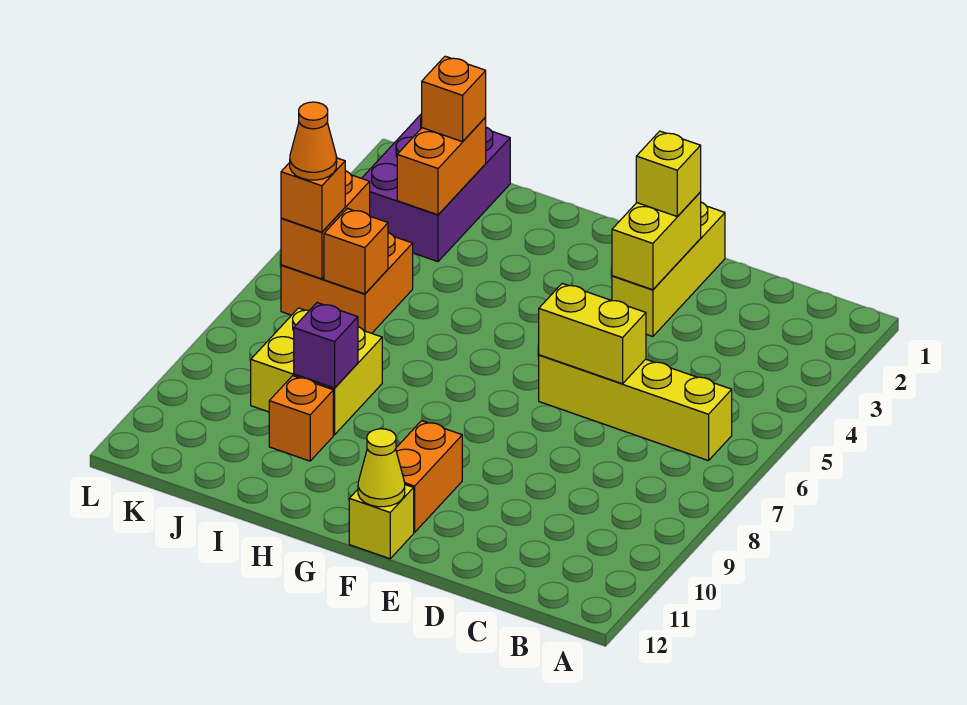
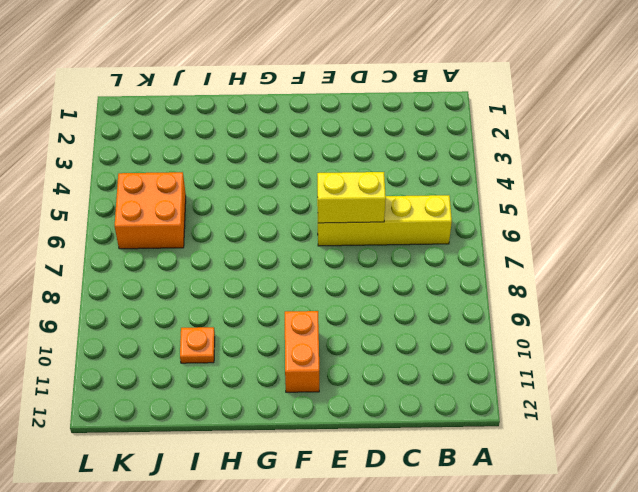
orange plate I10 level 1 -> orange brick I10 level 1
none -> yellow brick E1:E3 level 1
none -> yellow brick F12 level 1
none -> yellow brick I8:J9 level 1

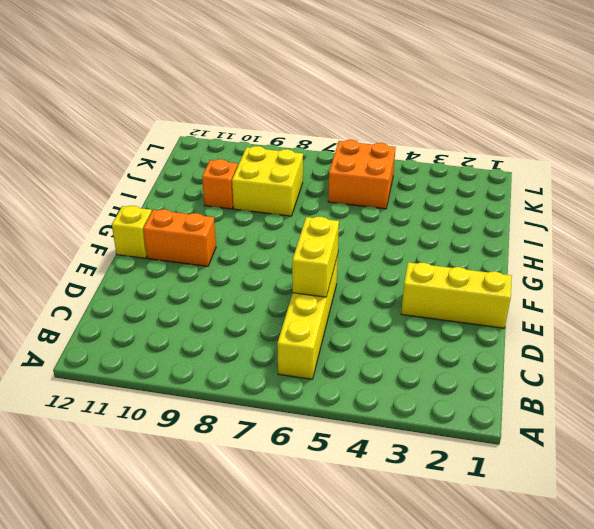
none -> purple brick J1:K3 level 1
none -> yellow brick E2:E3 level 2
none -> yellow cone F12 level 2

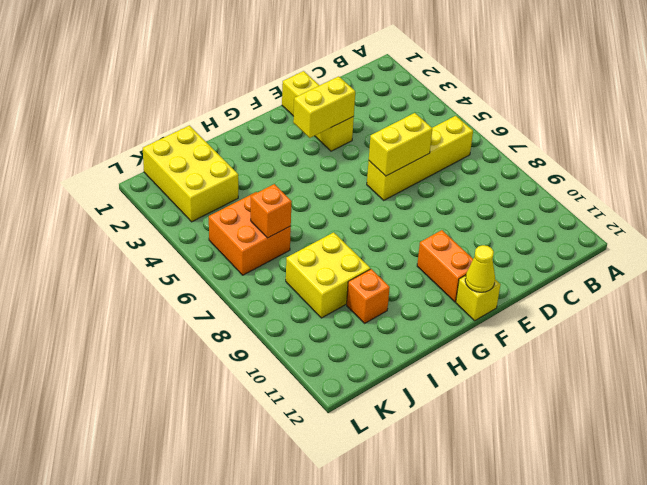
yellow brick E3:F3 level 2 -> yellow brick E2:E3 level 2
yellow brick J1:K3 level 1 -> purple brick J1:K3 level 1
none -> purple brick I9 level 2
none -> orange brick J2:J3 level 2
none -> orange brick K5:K6 level 2

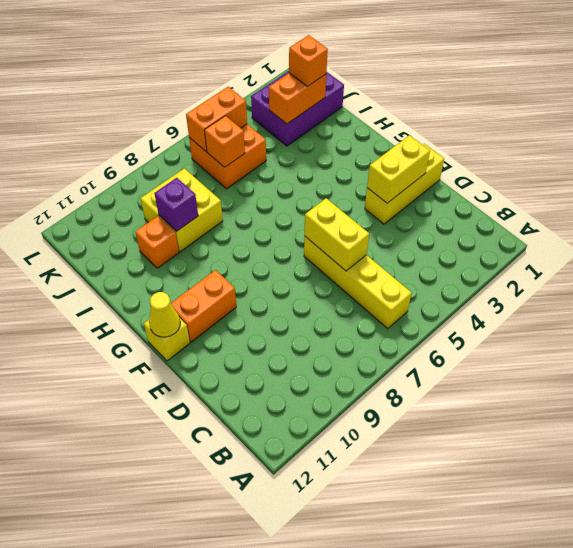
none -> yellow brick E2 level 3
none -> orange brick K6 level 3
none -> orange cone K6 level 4

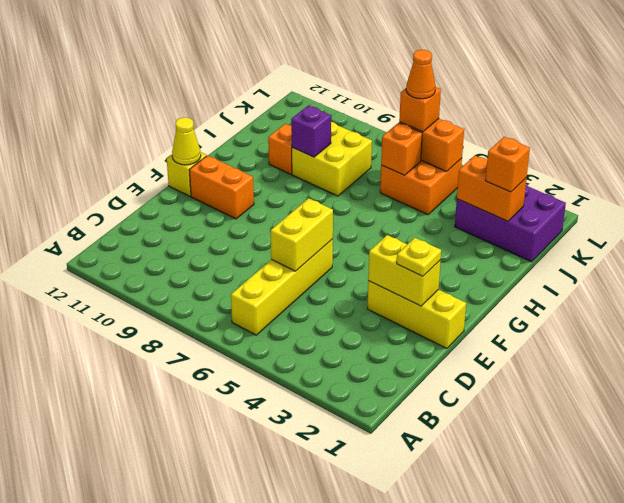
yellow plate E2 level 3 -> yellow brick E2 level 3

